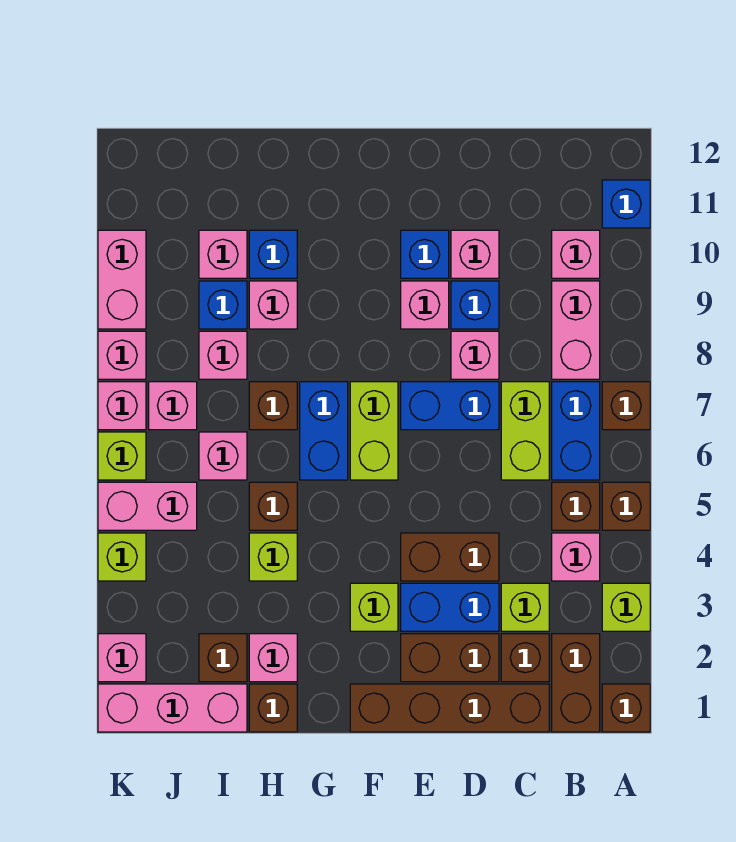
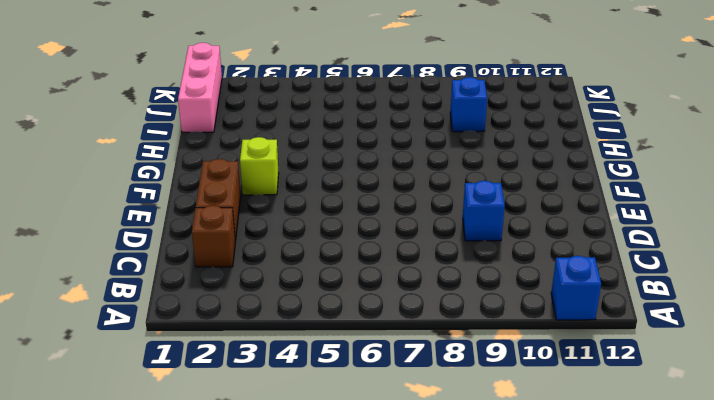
none -> brown brick A1 level 1
none -> lime brick A3 level 1
none -> brown brick A5 level 1
none -> brown brick A7 level 1

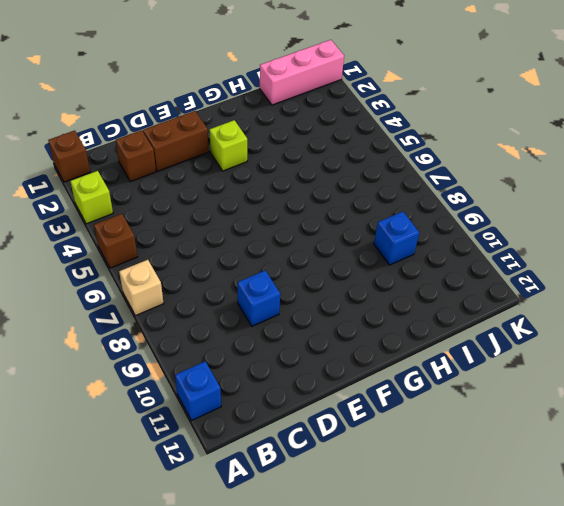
tan brick A7 level 1 -> brown brick A7 level 1
none -> brown brick B1:B2 level 1
none -> pink brick B4 level 1
none -> brown brick B5 level 1
none -> blue brick B6:B7 level 1

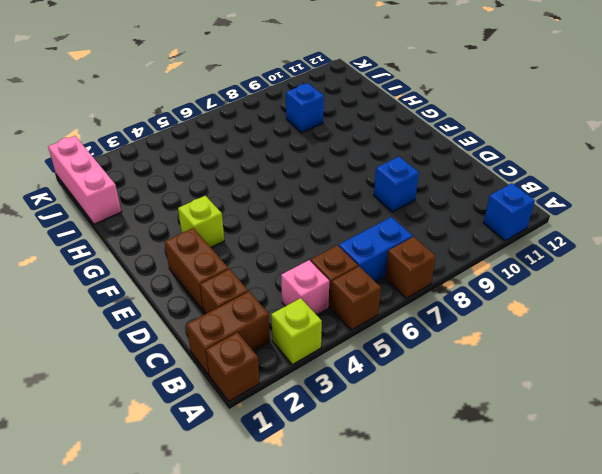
none -> pink brick B8:B9 level 1
none -> pink brick B10 level 1
none -> brown brick C1:F1 level 1
none -> lime brick C3 level 1

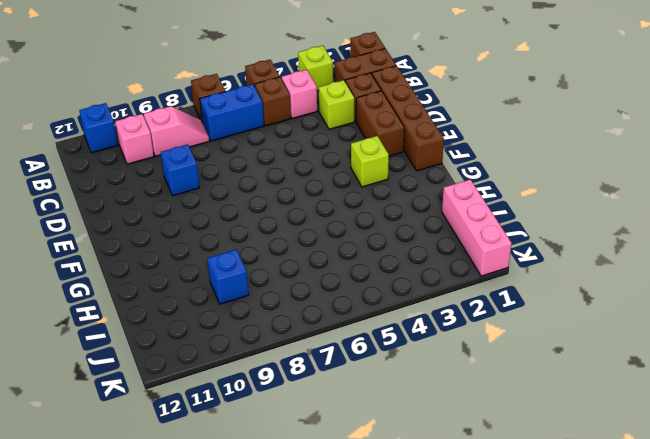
pink slope B8:B9 level 1 top 9 -> pink brick B8:B9 level 1
none -> lime brick C6:C7 level 1
none -> blue brick D3:E3 level 1
none -> brown brick D4:E4 level 1
none -> blue brick D7:E7 level 1

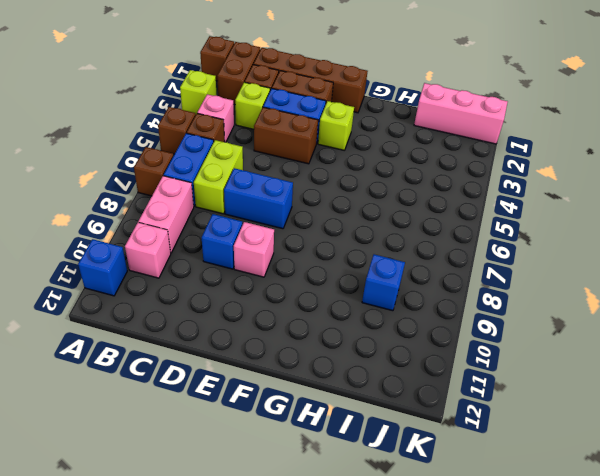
none -> pink brick D8 level 1
none -> pink brick D10 level 1
none -> blue brick E10 level 1
none -> lime brick F6:F7 level 1

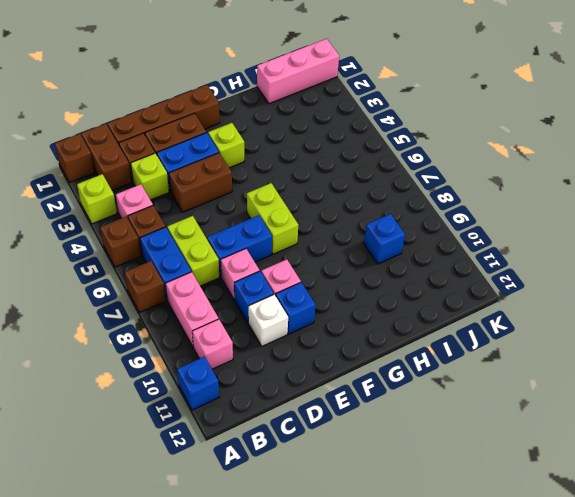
white brick D10 level 1 -> pink brick D10 level 1
none -> blue brick G6:G7 level 1
none -> brown brick H1 level 1
none -> pink brick H2 level 1
none -> lime brick H4 level 1

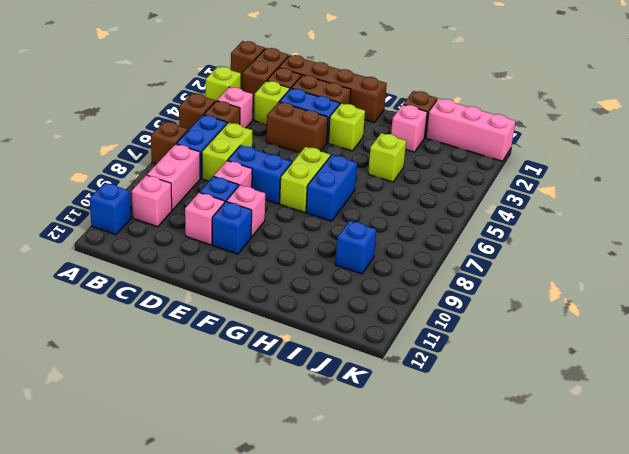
none -> brown brick H5 level 1
none -> brown brick H7 level 1
none -> pink brick H9 level 1
none -> blue brick H10 level 1

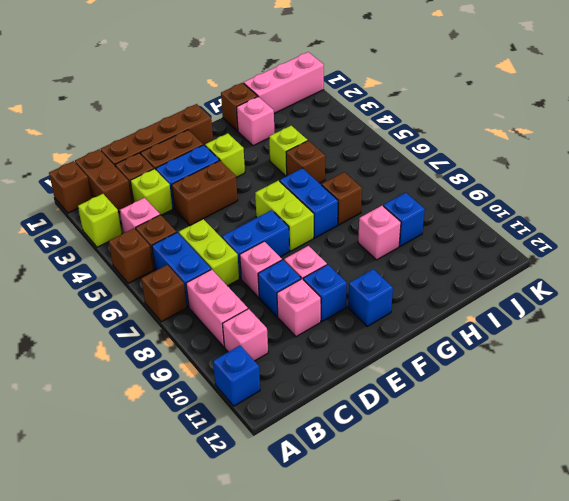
blue brick F11 level 1 -> blue brick H10 level 1
none -> brown brick I2 level 1
none -> pink brick I6 level 1
none -> pink brick I8 level 1
none -> pink brick I10 level 1

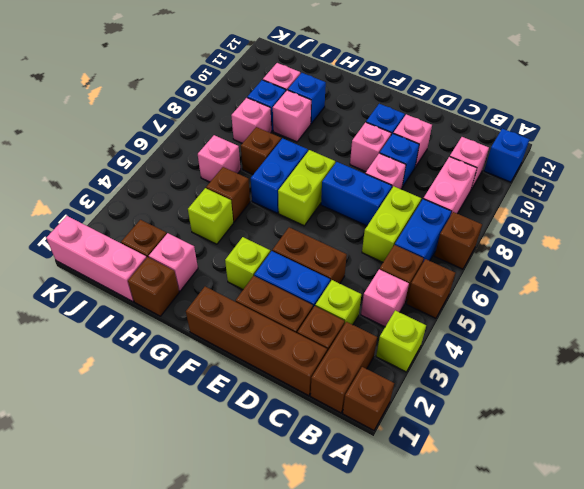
none -> pink brick J5:K5 level 1
none -> pink brick J7 level 1
none -> pink brick K2 level 1
none -> lime brick K4 level 1

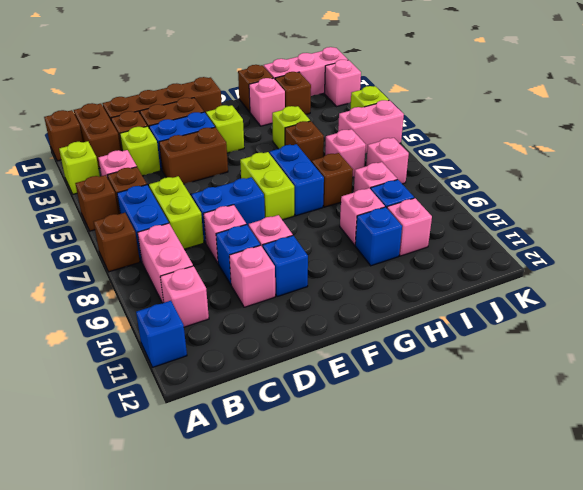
none -> lime brick K6 level 1
none -> pink brick K7 level 1
none -> pink brick K8 level 1
none -> pink brick K9:K10 level 1

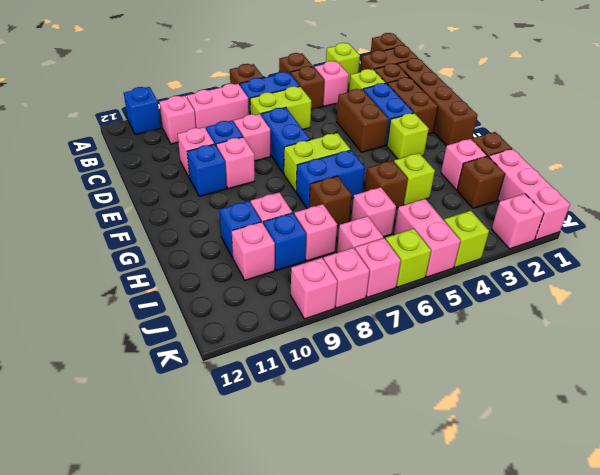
pink brick K9 level 1 -> pink brick K9:K10 level 1

